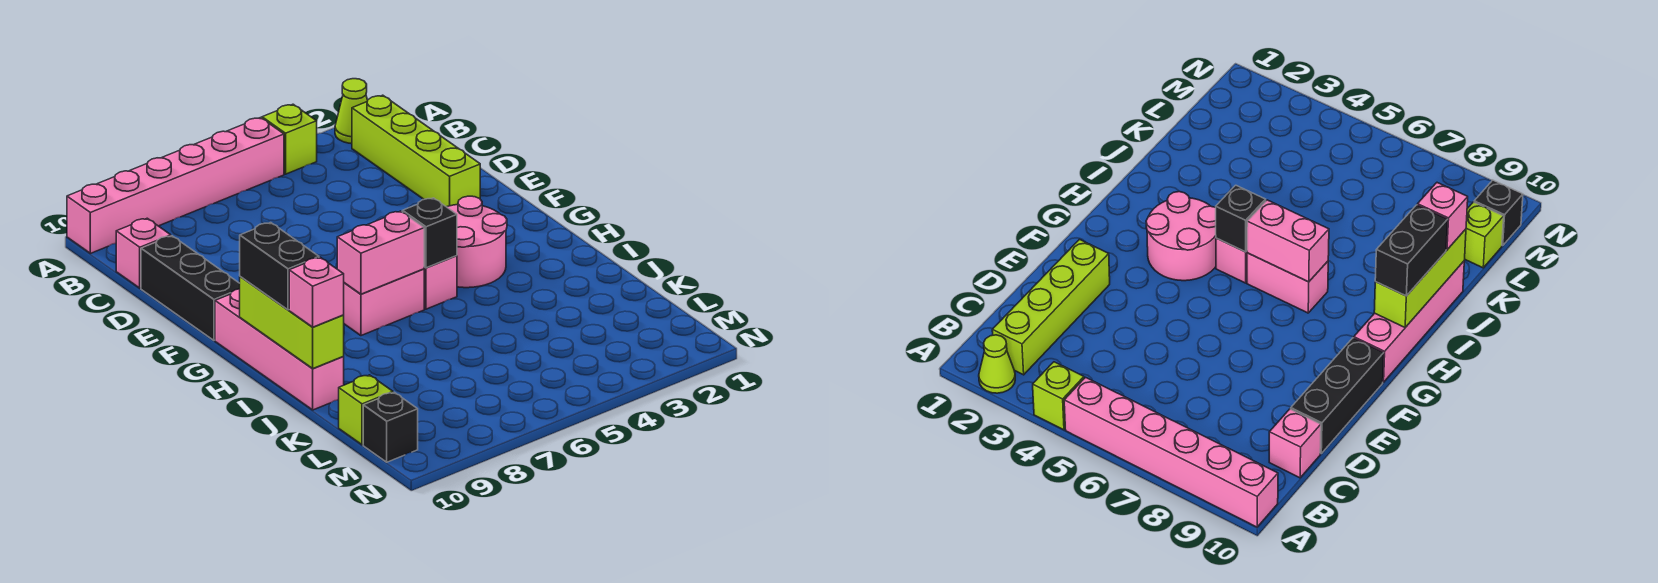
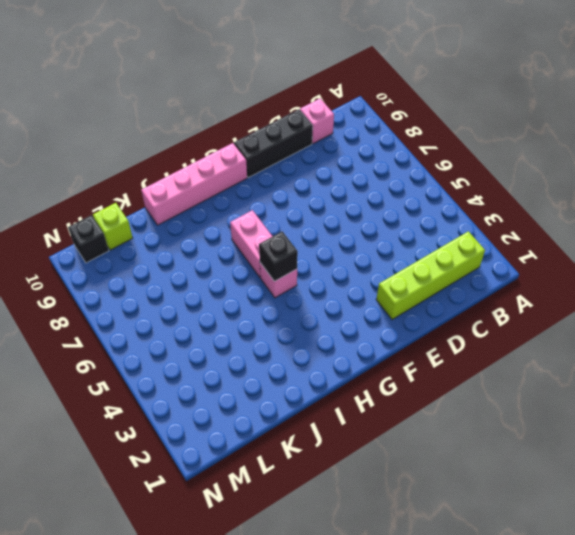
none -> lime cone A2 level 1
none -> lime brick A4 level 1
none -> pink brick A5:A10 level 1

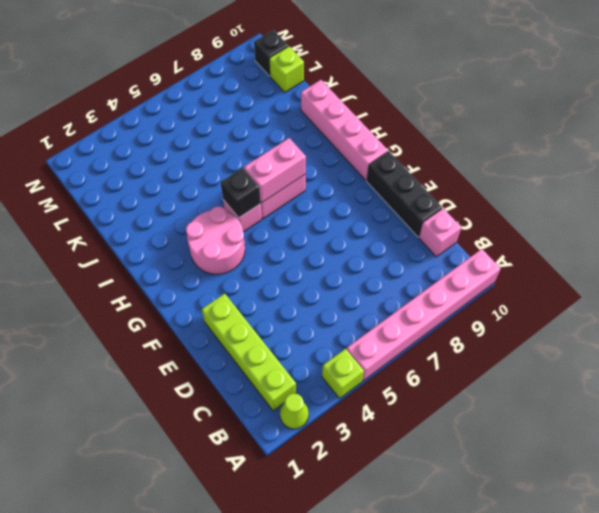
none -> lime brick H10:J10 level 2
none -> black brick H10:I10 level 3
none -> pink brick J10 level 3

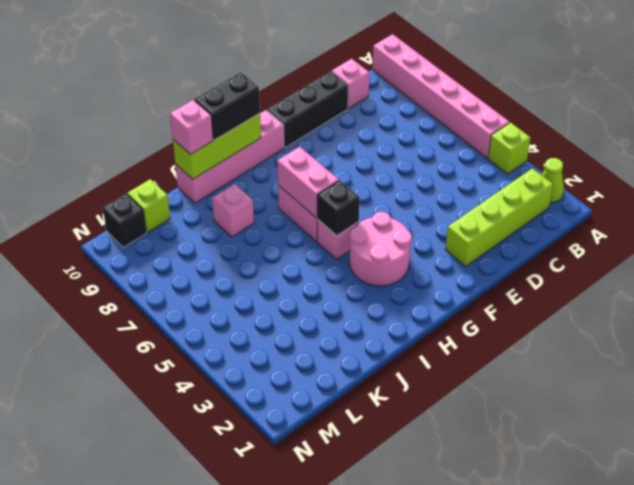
pink brick J8 level 1 -> none

